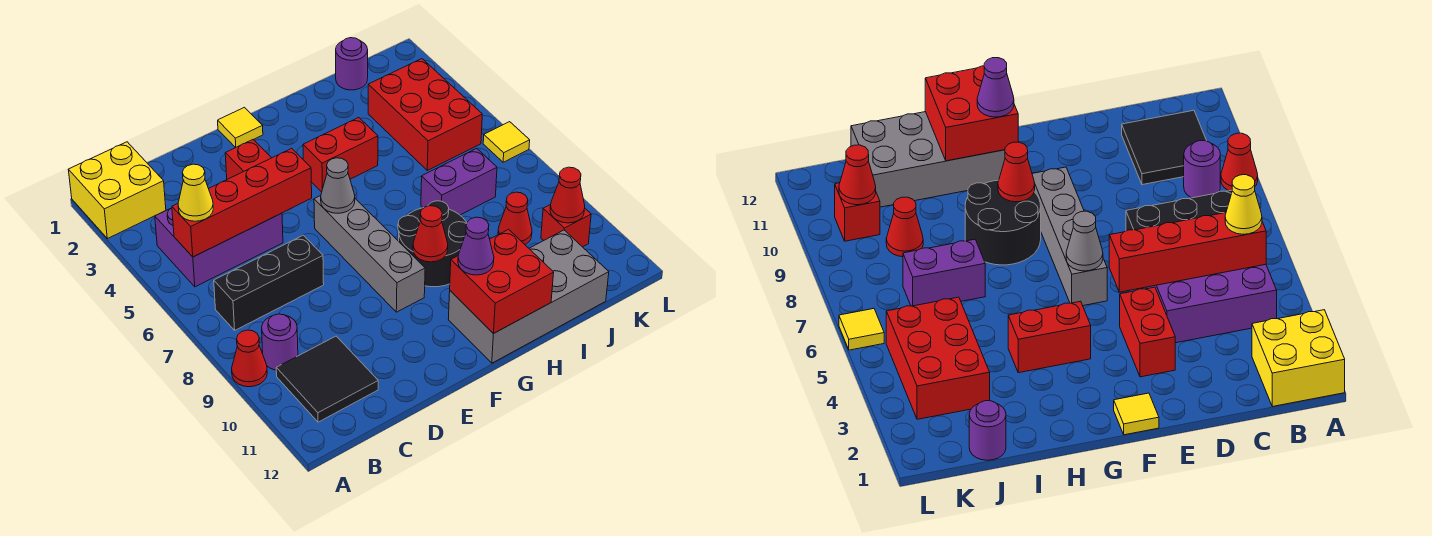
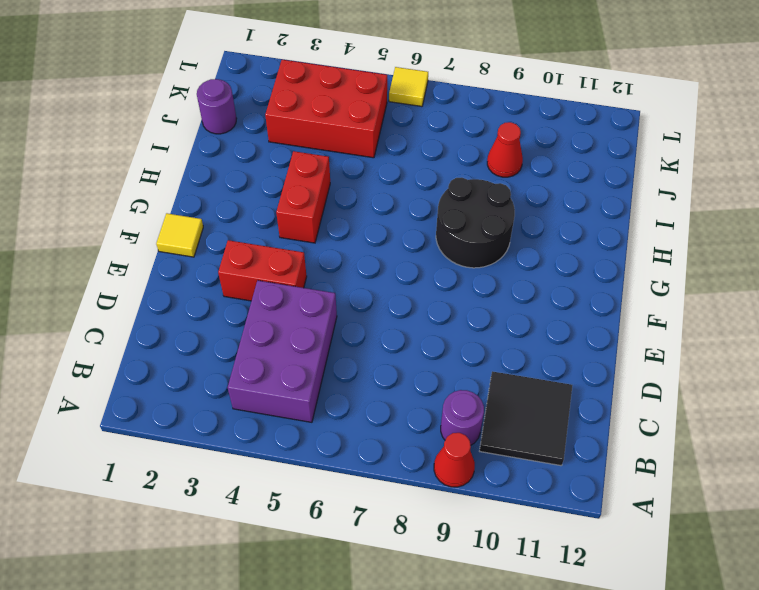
none -> yellow brick A1:B2 level 1
none -> black brick B7:D7 level 1
none -> grey brick F6:F9 level 1

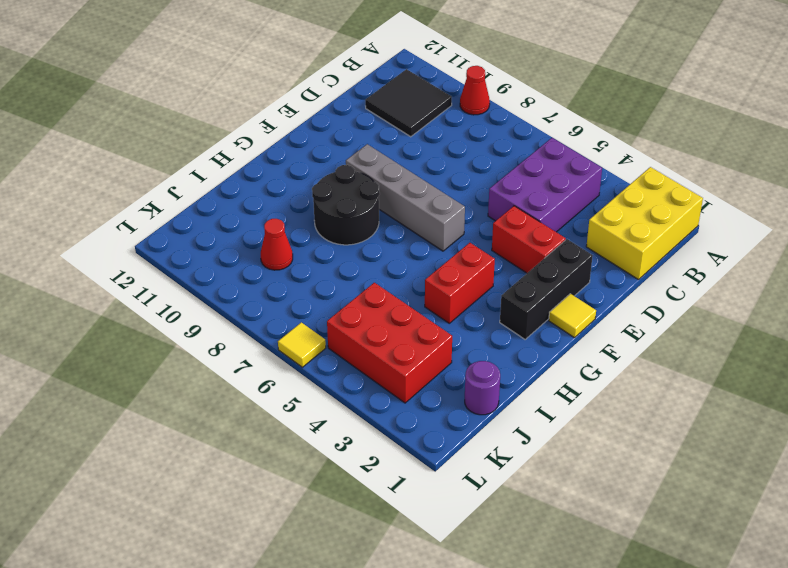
yellow brick A1:C2 level 1 -> yellow brick A1:B2 level 1
black brick E2:G2 level 1 -> black brick B7:D7 level 1
none -> purple round brick B9 level 1
none -> grey brick G11:J12 level 1
none -> purple brick I7:J7 level 1

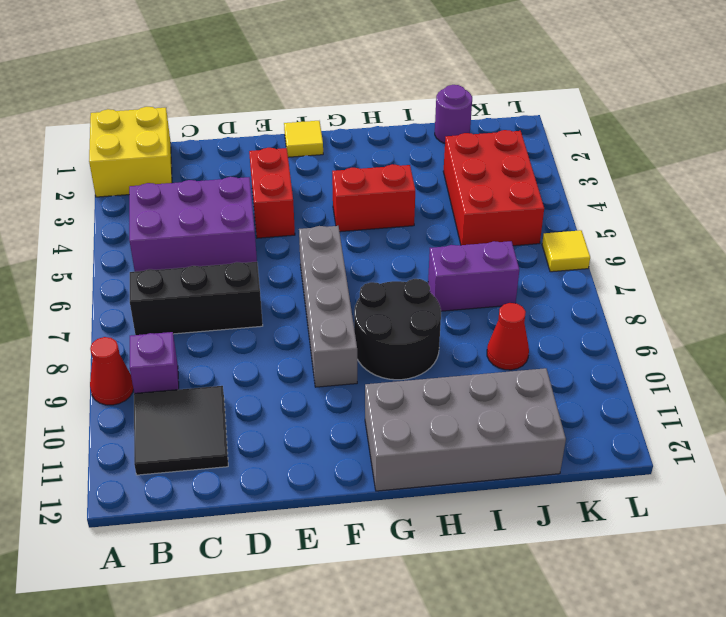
purple brick B9 level 1 -> purple round brick B9 level 1
none -> red brick K10 level 1
none -> red brick B5:E5 level 2
none -> grey cone F6 level 2

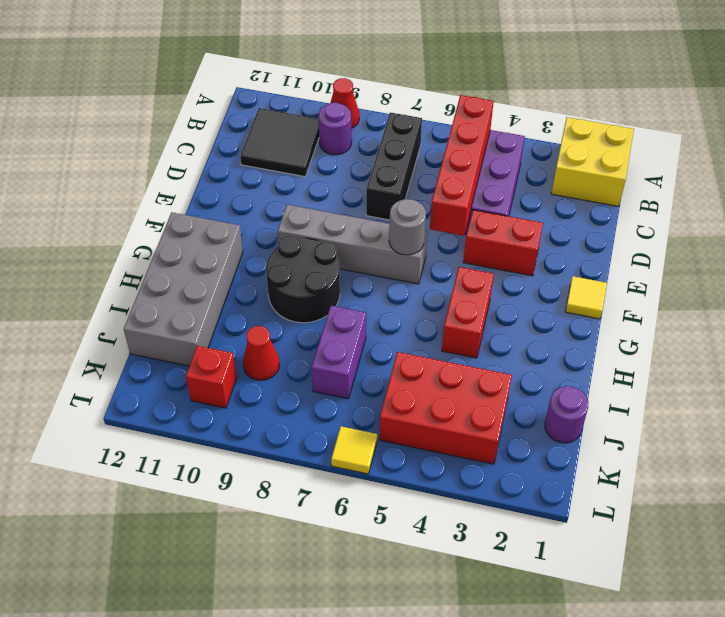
grey round brick F6 level 2 -> grey cone F6 level 2
none -> red cone G9 level 2
none -> red brick G11:H12 level 2
none -> red cone K10 level 2

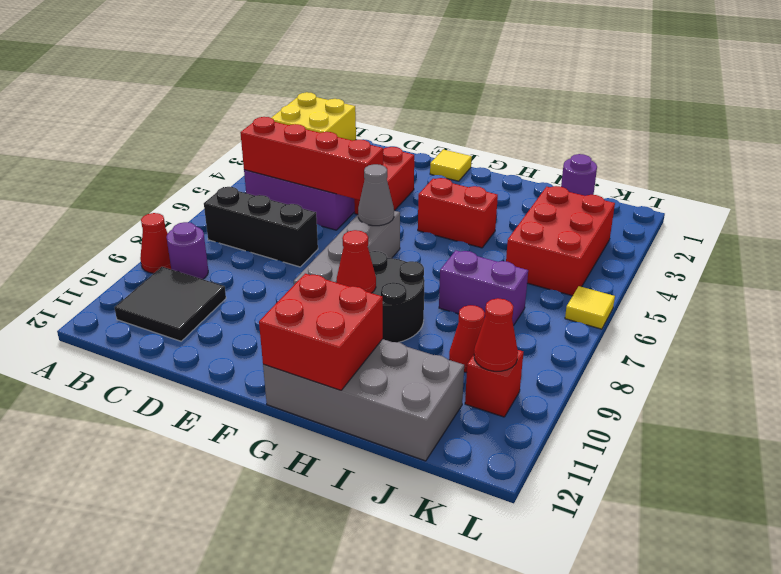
none -> yellow cone B5 level 3
none -> purple cone G11 level 3

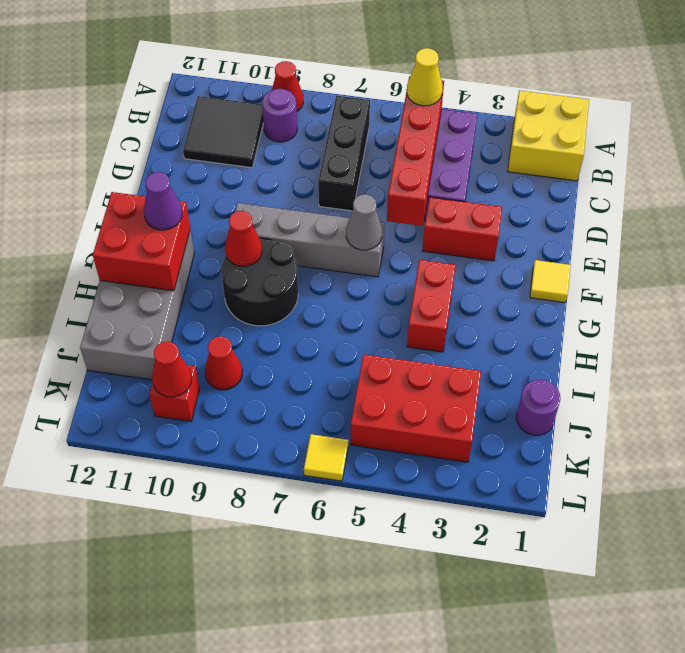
none -> purple brick I7:J7 level 1

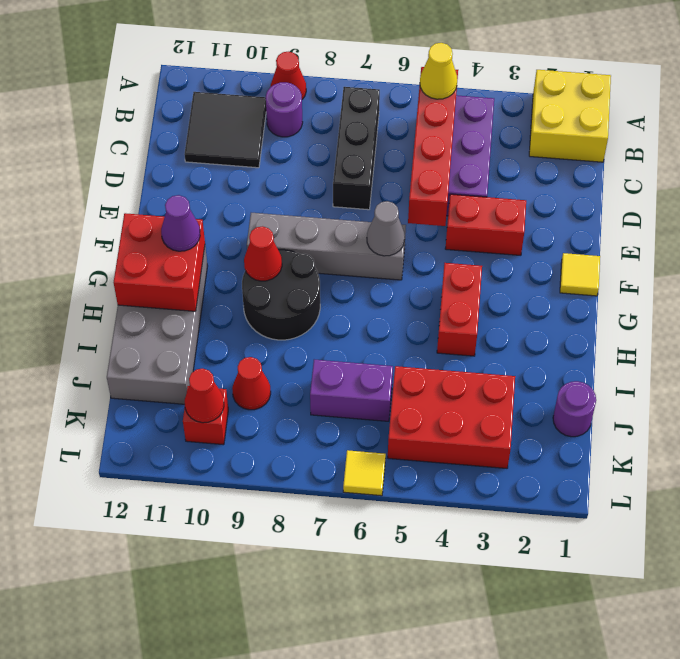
purple brick J6:J7 level 1 -> purple brick I7:J7 level 1

